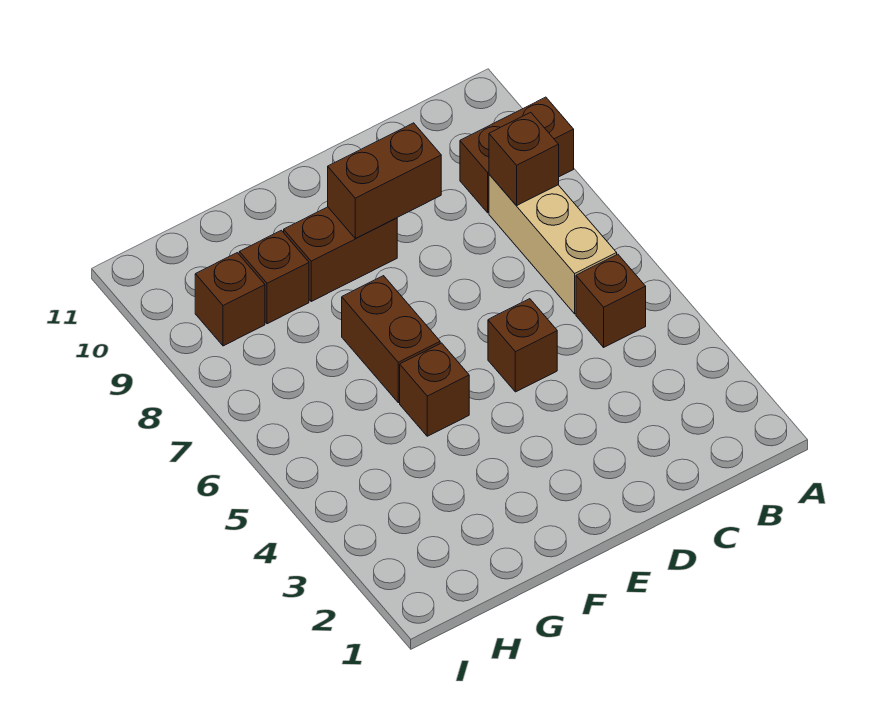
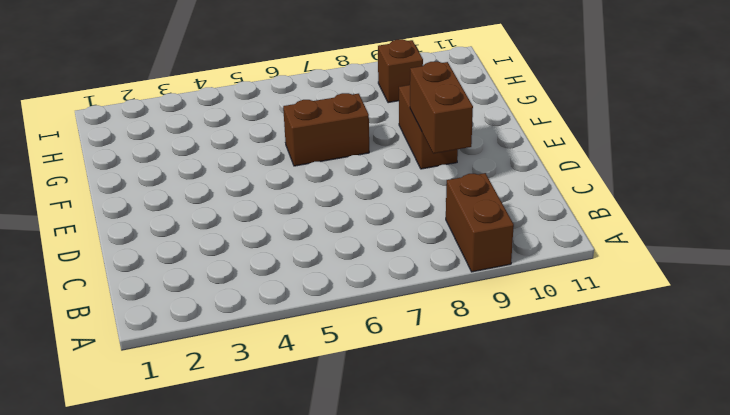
none -> brown brick B5 level 1
none -> tan brick B6:B8 level 1

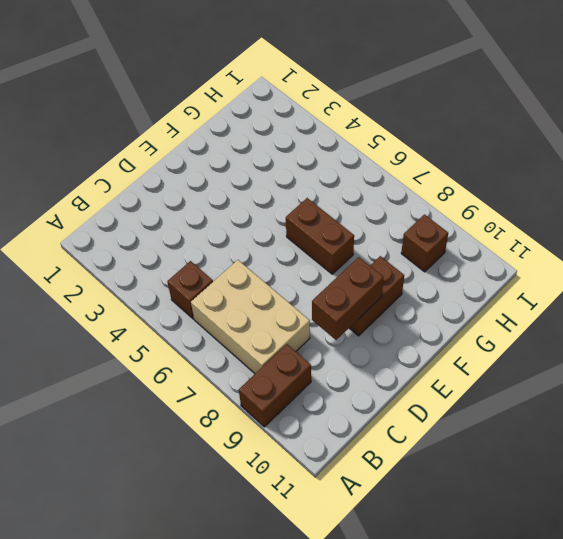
tan brick B6:C8 level 1 -> tan brick B6:B8 level 1
none -> brown brick D5 level 1
none -> brown brick F5 level 1

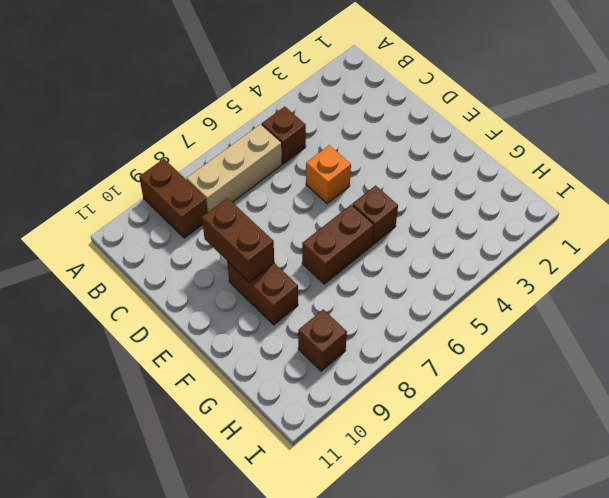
orange brick D5 level 1 -> brown brick D5 level 1
none -> brown brick G9 level 1
none -> brown brick B8 level 2

